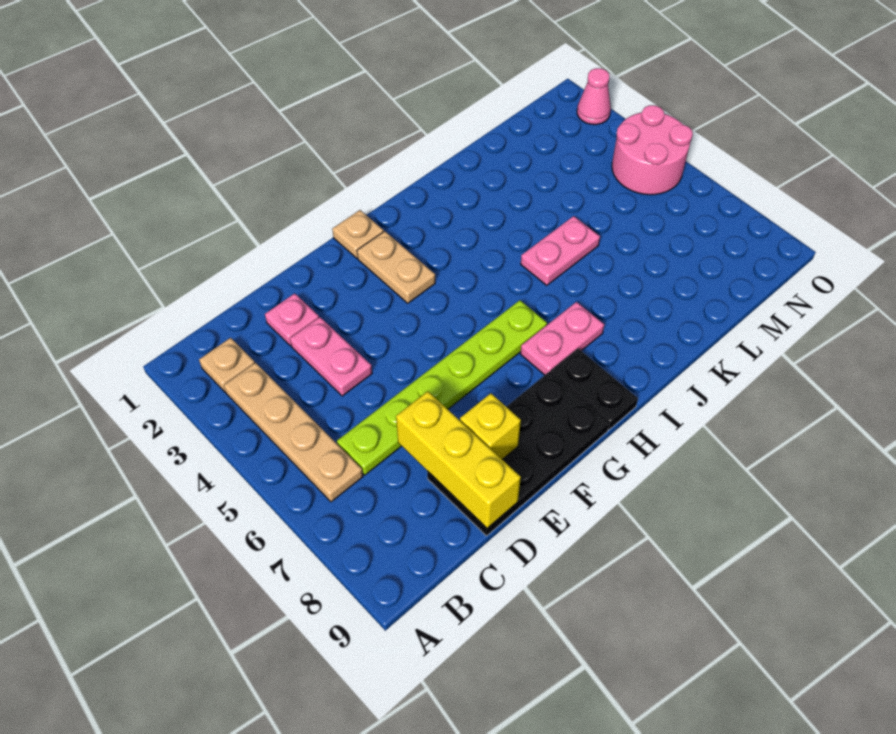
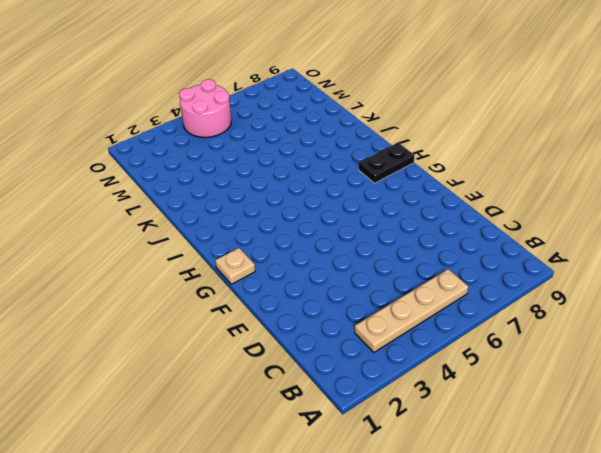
none -> tan plate B2 level 1
none -> lime plate C6:H6 level 1
none -> pink plate D2 level 1

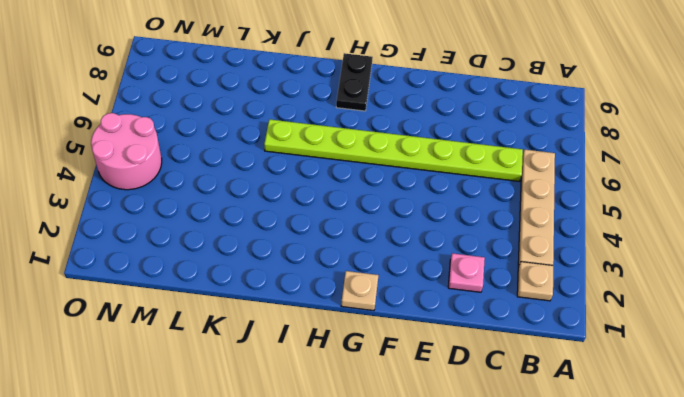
lime plate C6:J6 level 1 -> lime plate C6:H6 level 1
none -> pink plate D3:D4 level 1
none -> black plate D8:G9 level 1
none -> tan plate G2:G3 level 1

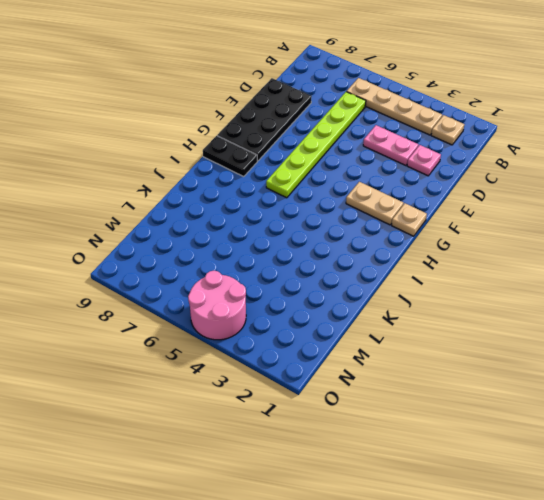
none -> pink plate H7:I7 level 1
none -> pink plate J5:K5 level 1
none -> pink cone O2 level 1

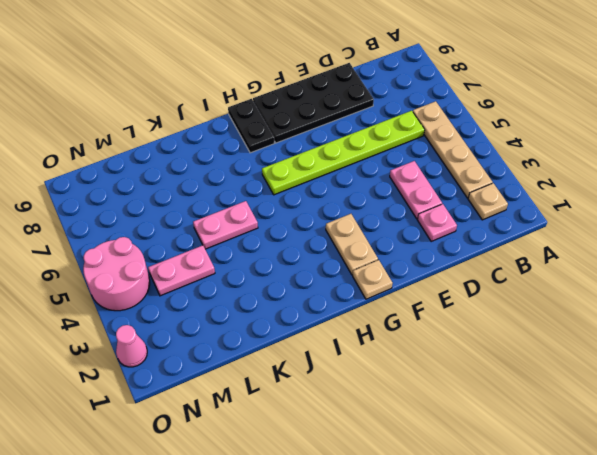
pink plate L4:M4 level 1 -> pink plate H7:I7 level 1
none -> yellow brick D7:D9 level 2
none -> yellow brick E8 level 2

